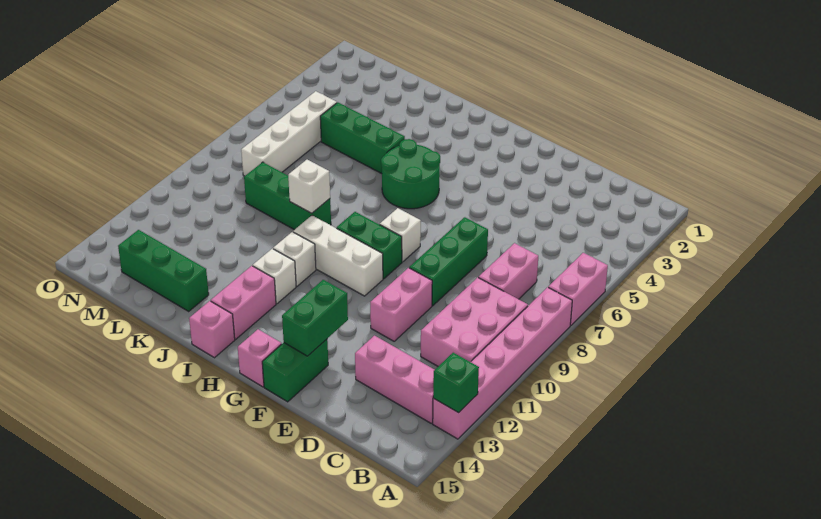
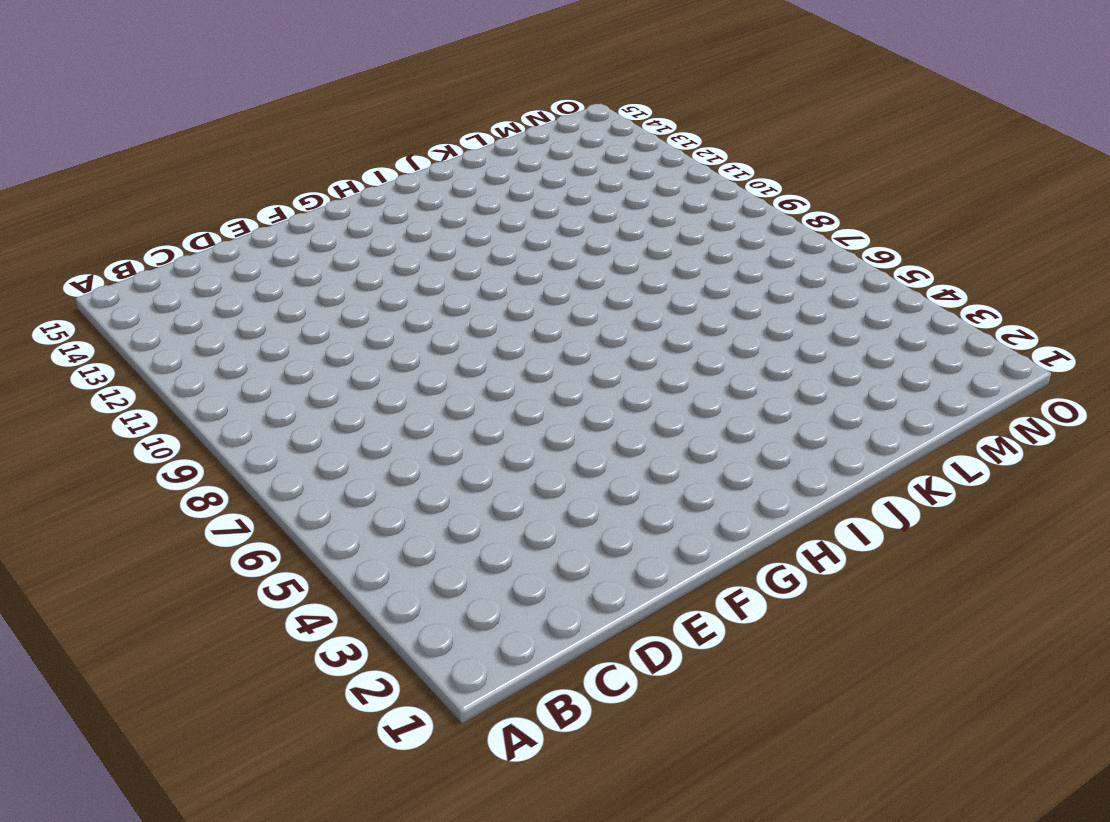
none -> pink brick A6:A7 level 1
none -> pink brick A8:A13 level 1
none -> pink brick B9:C11 level 1

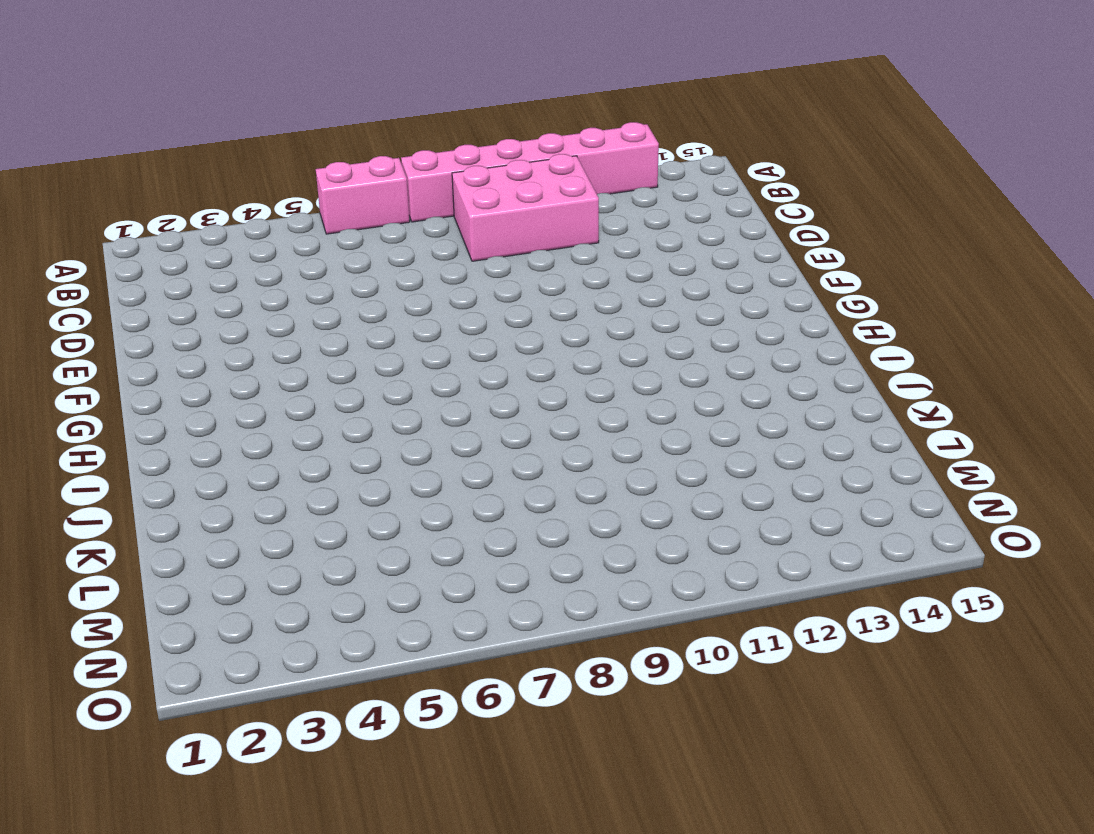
none -> pink brick B13:D13 level 1
none -> pink brick C7:C8 level 1
none -> green brick E7:E9 level 1

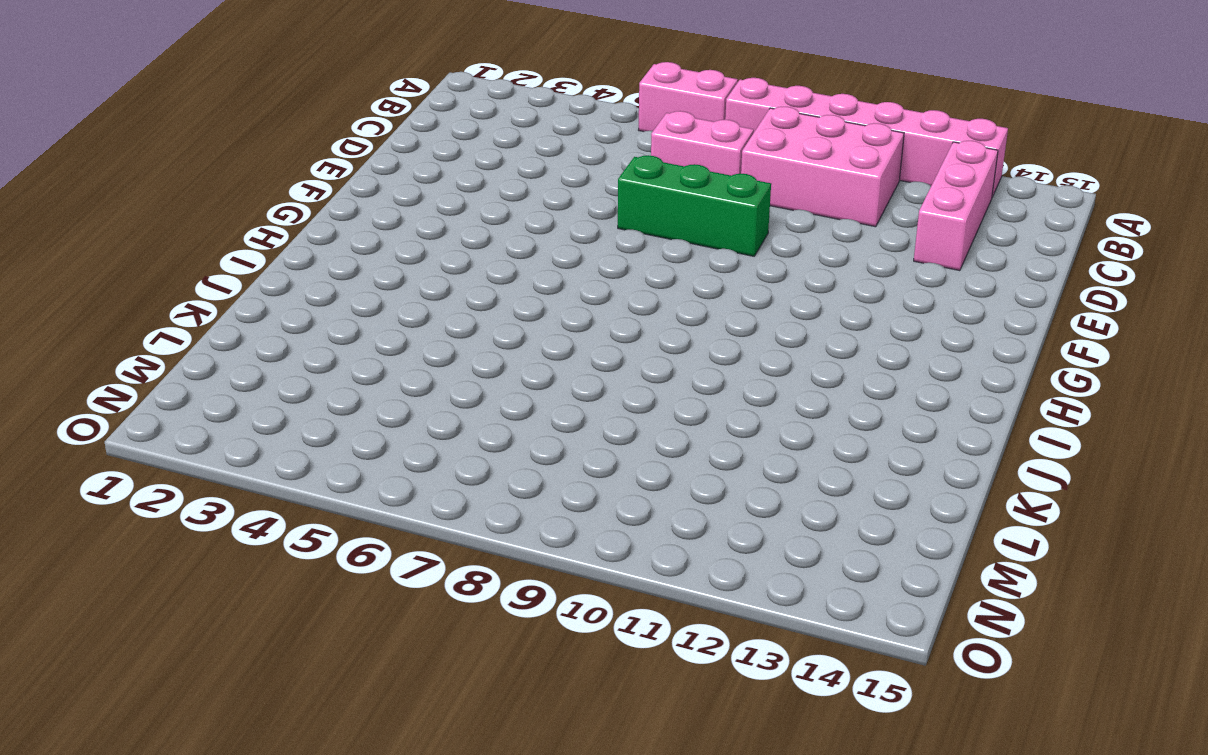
none -> pink brick E10:E11 level 1
none -> green brick F14:F15 level 1
none -> white brick G8 level 1

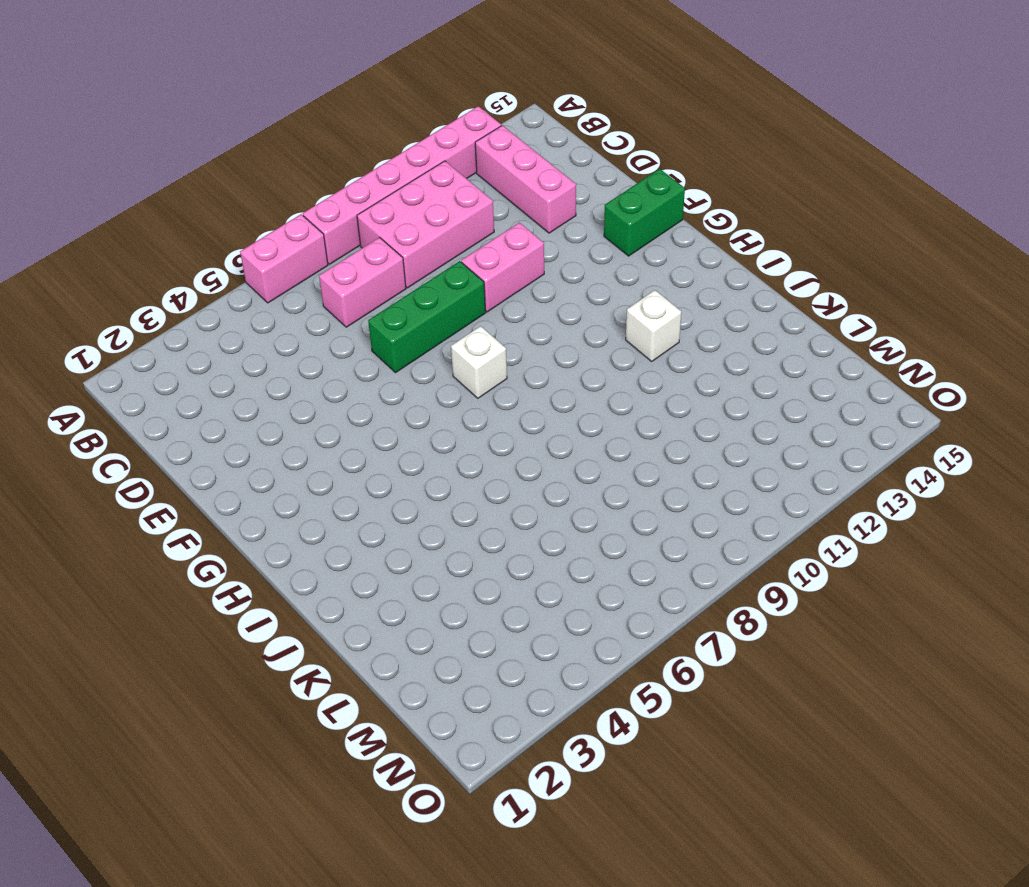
none -> green brick G9:H9 level 1
none -> white brick G10:I10 level 1
none -> pink brick G15 level 1

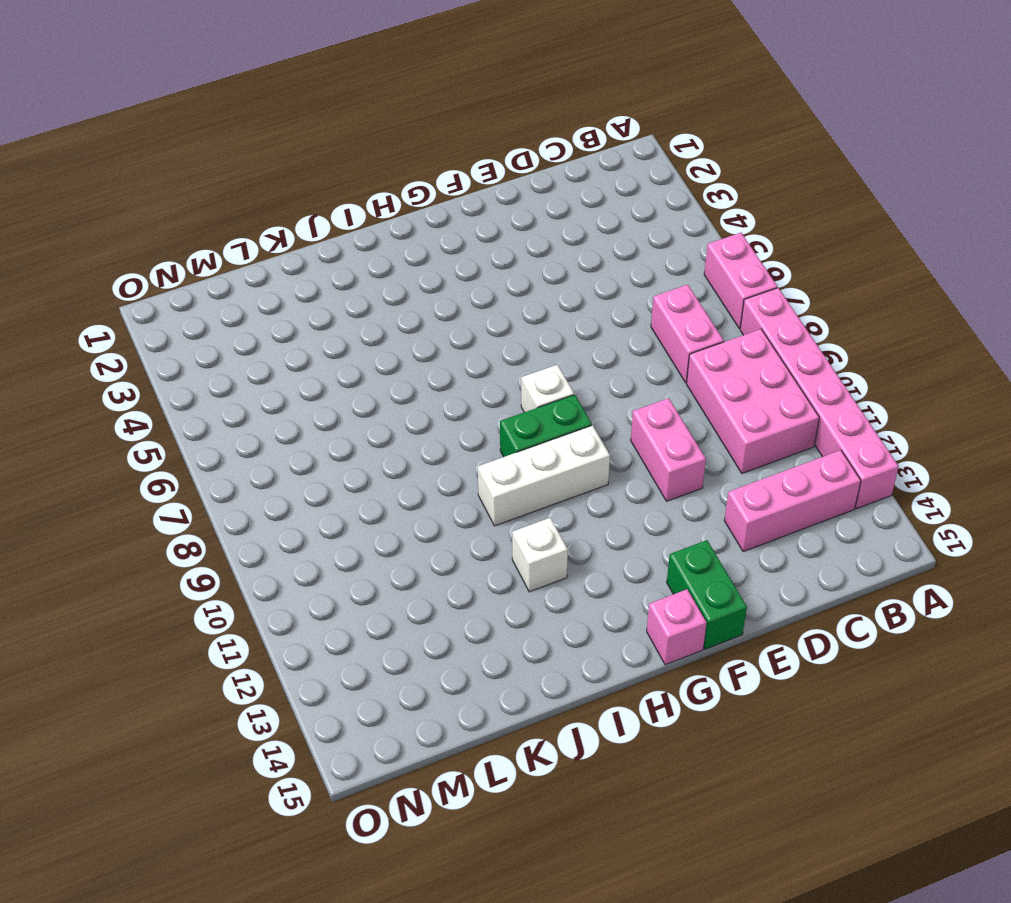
none -> green brick E7:E9 level 1
none -> green round brick H5:I6 level 1
none -> white brick I11 level 1

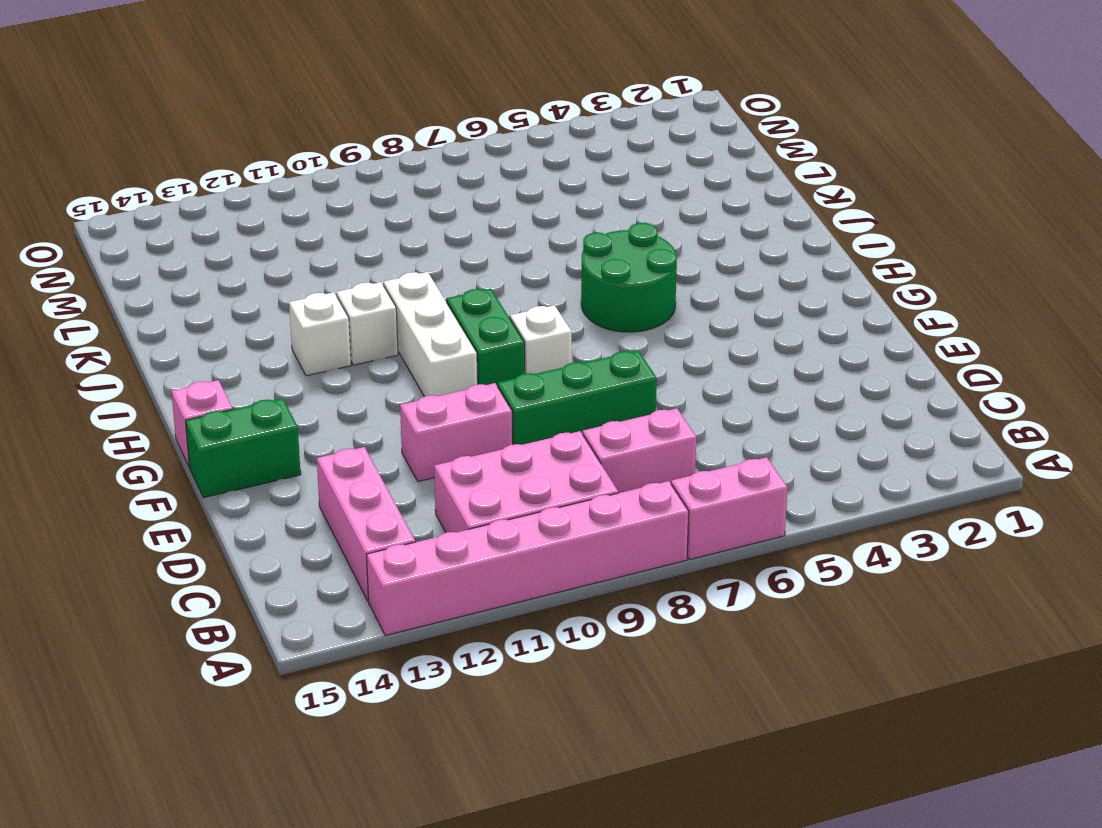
none -> pink brick I13:I14 level 1
none -> pink brick I15 level 1
none -> green brick J5:L5 level 1

